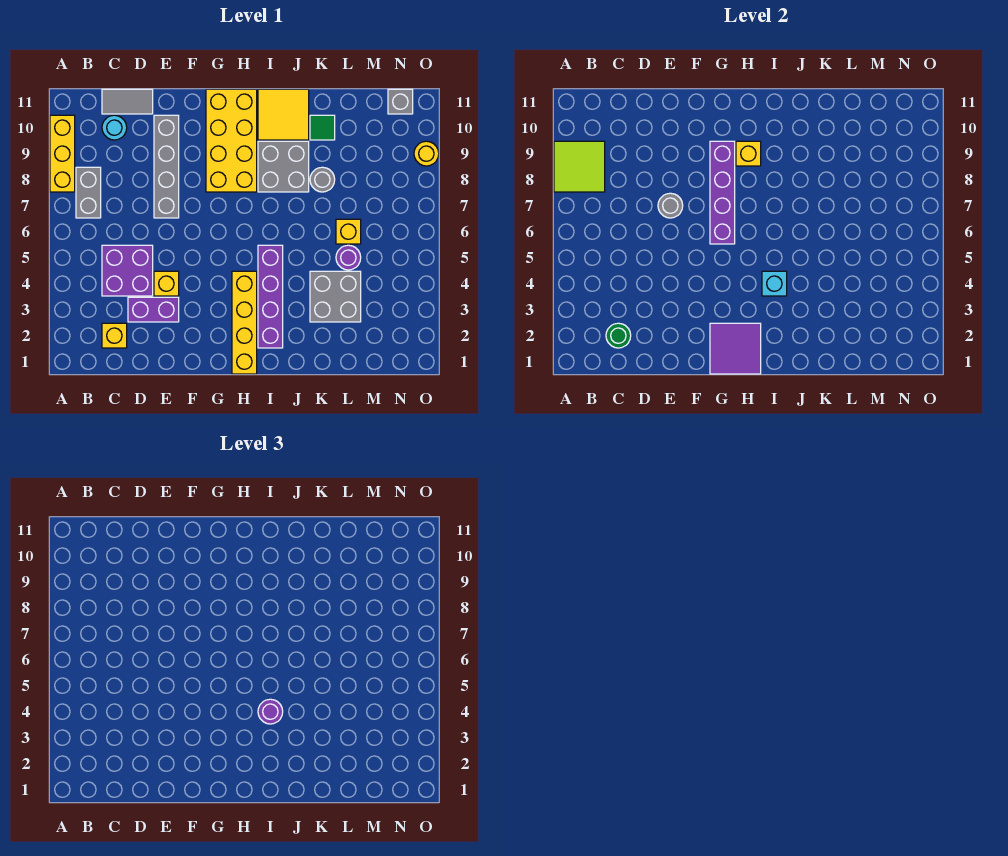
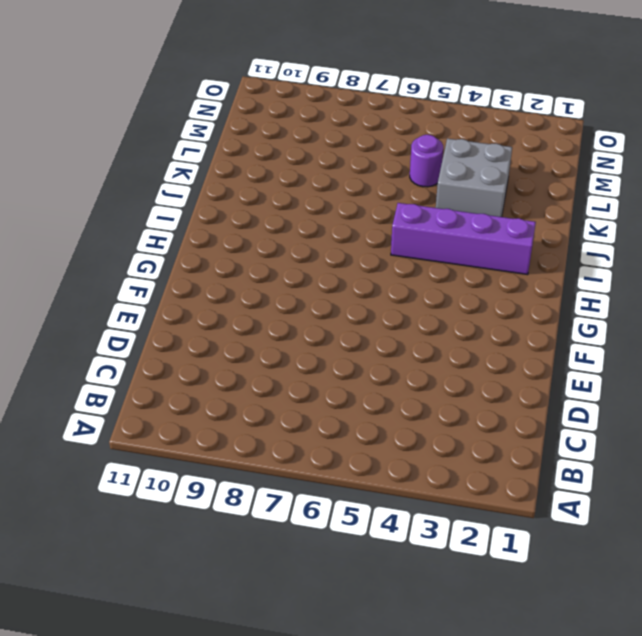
none -> yellow brick A8:A10 level 1
none -> grey brick B7:B8 level 1
none -> yellow brick C2 level 1

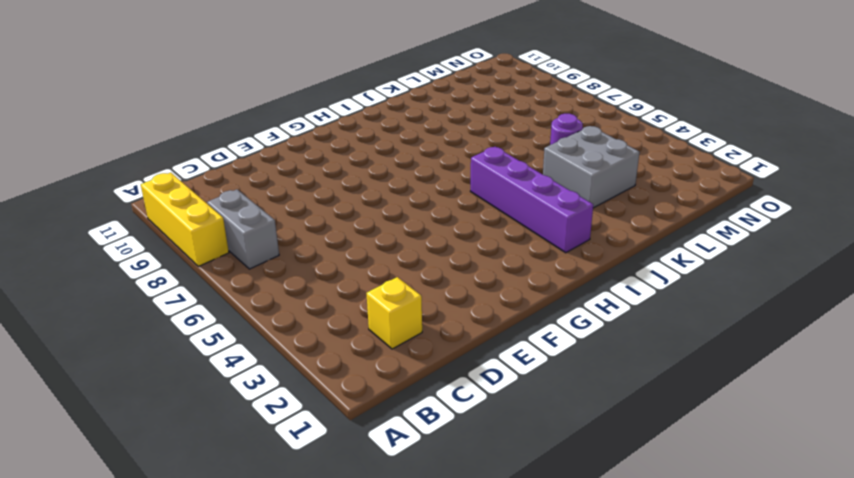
none -> purple brick C4:D5 level 1
none -> cyan round brick C10 level 1
none -> grey tile C11:D11 level 1

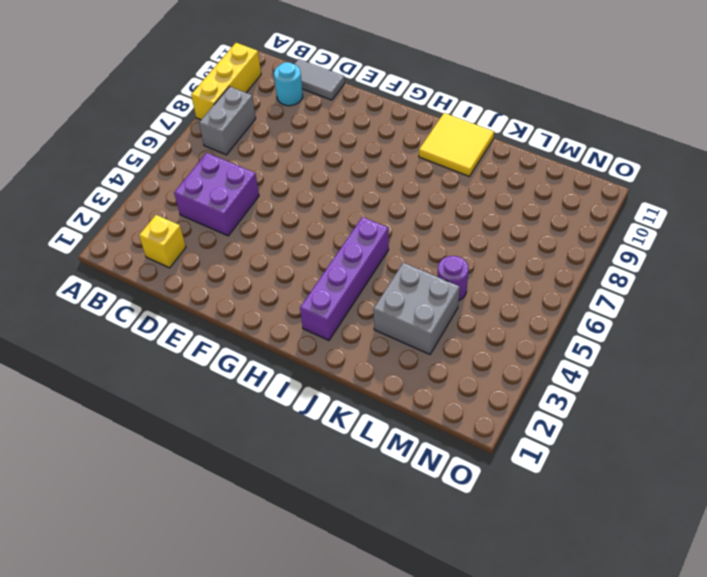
none -> purple brick D3:E3 level 1
none -> yellow brick E4 level 1
none -> grey brick E7:E10 level 1

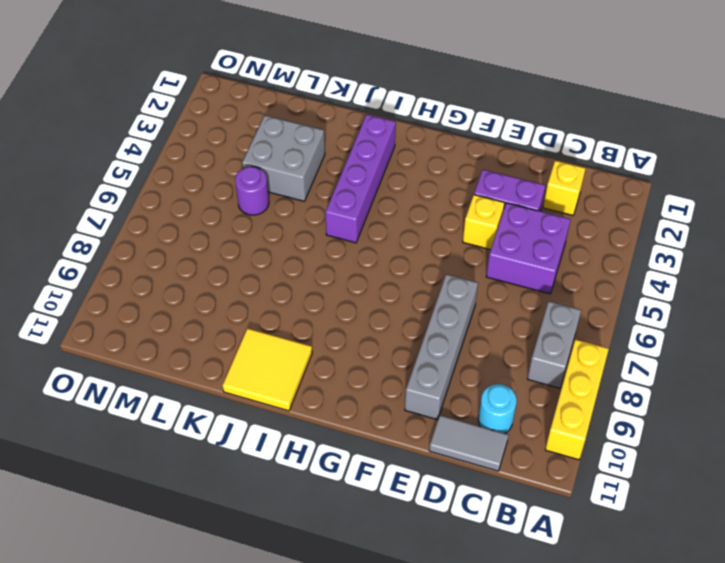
none -> yellow brick G8:H11 level 1
none -> yellow brick H1:H4 level 1
none -> grey brick I8:J9 level 1

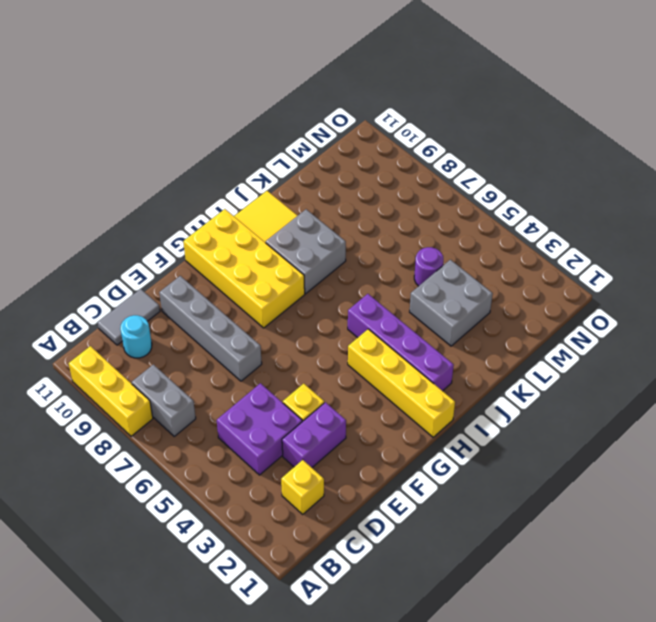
none -> grey round brick K8 level 1
none -> green tile K10 level 1
none -> yellow brick L6 level 1

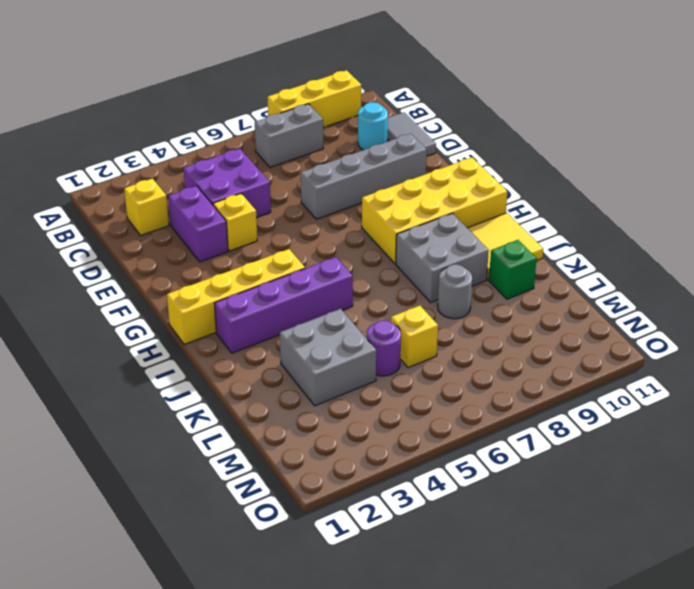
green brick K10 level 1 -> green tile K10 level 1
none -> grey brick N11 level 1
none -> yellow round brick O9 level 1
none -> lime tile A8:B9 level 2

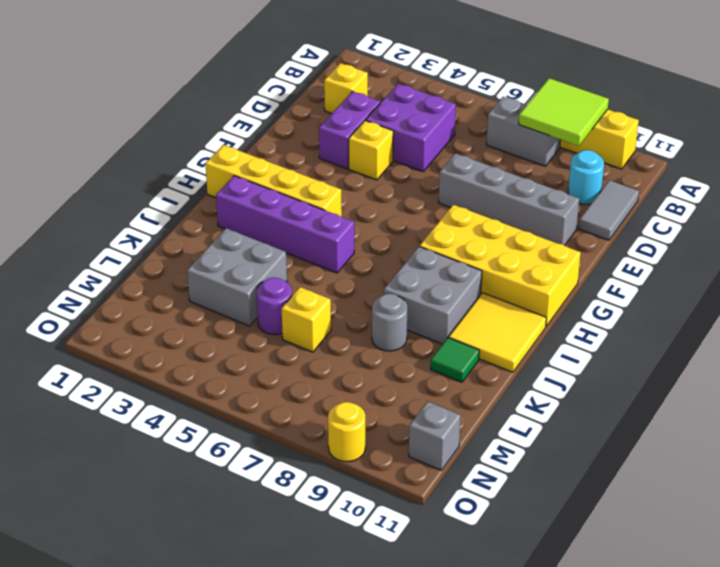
none -> green round brick C2 level 2
none -> grey round brick E7 level 2
none -> purple tile G1:H2 level 2

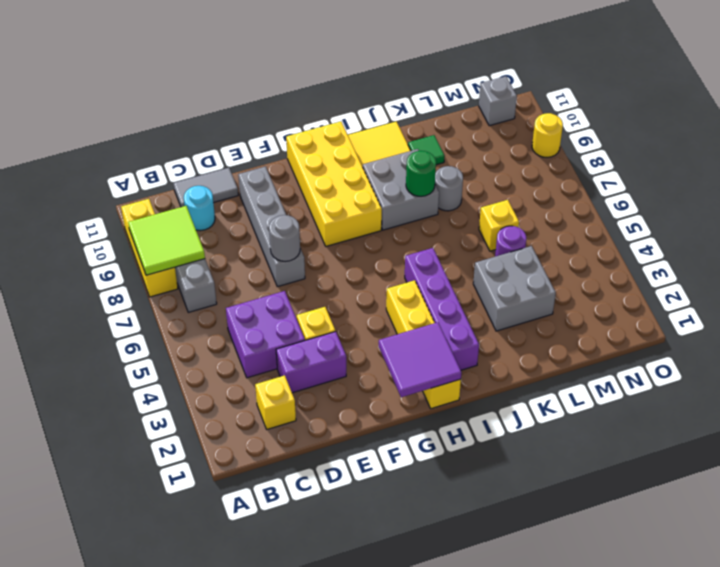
green round brick J8 level 2 -> green round brick C2 level 2
none -> purple brick G6:G9 level 2
none -> yellow brick H9 level 2
none -> cyan brick I4 level 2

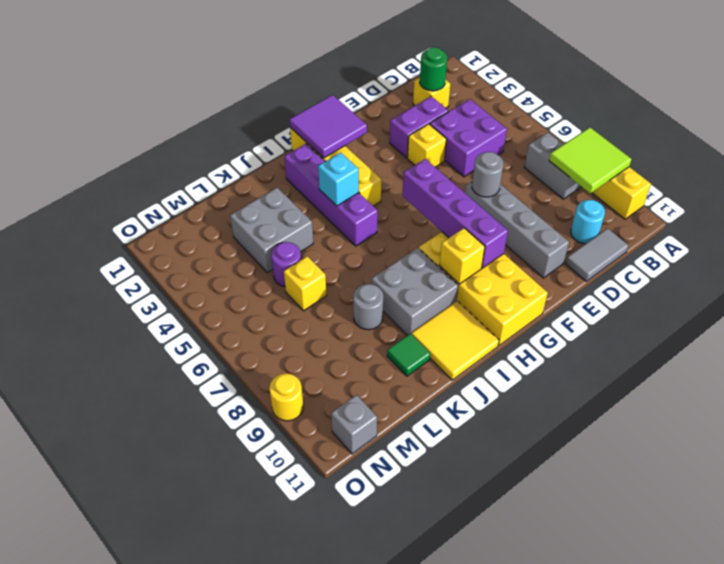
none -> purple round brick I4 level 3

